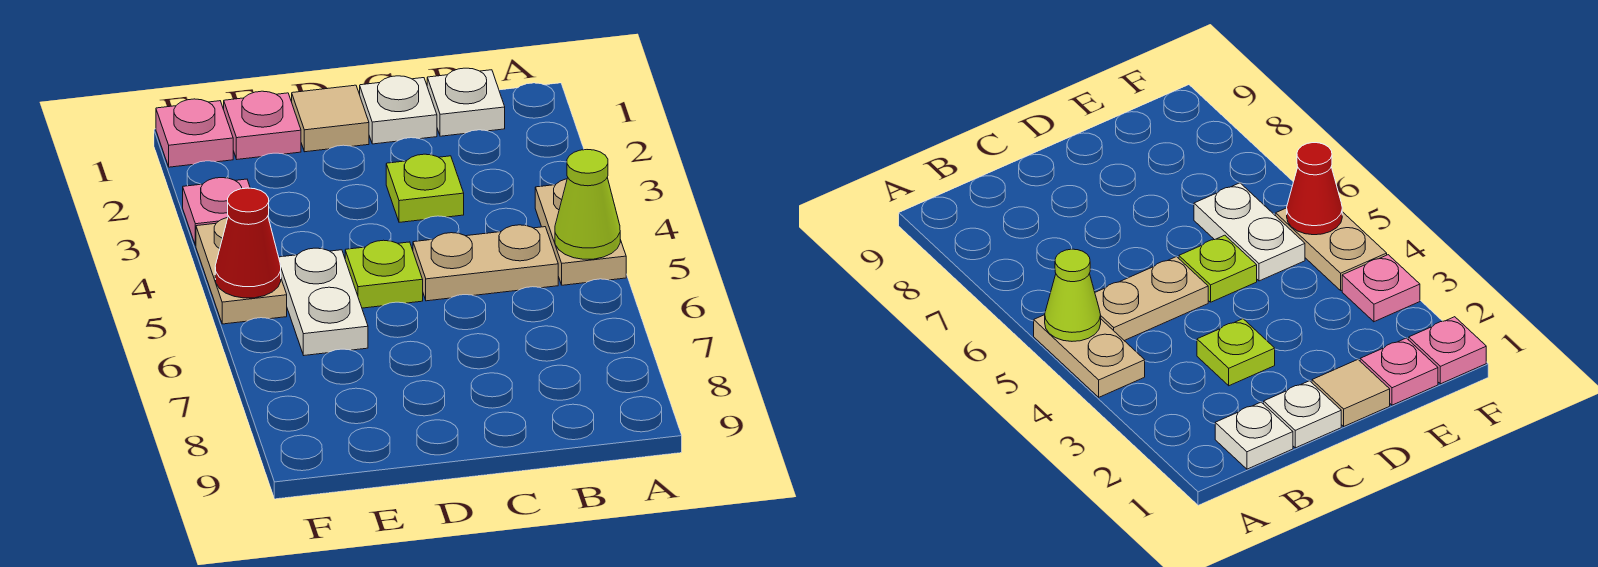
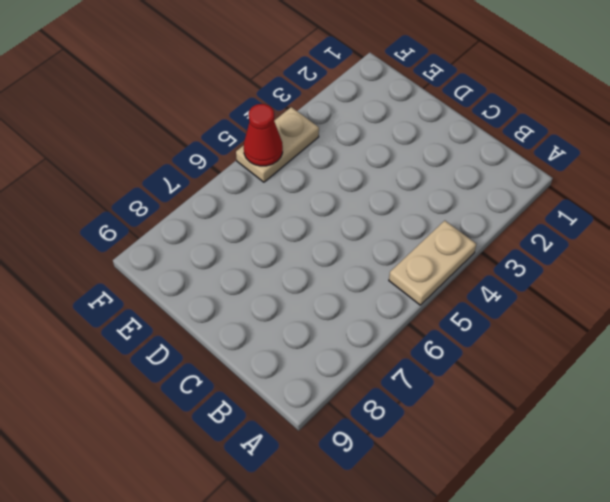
none -> white plate B1 level 1
none -> tan plate B5:C5 level 1
none -> white plate C1 level 1

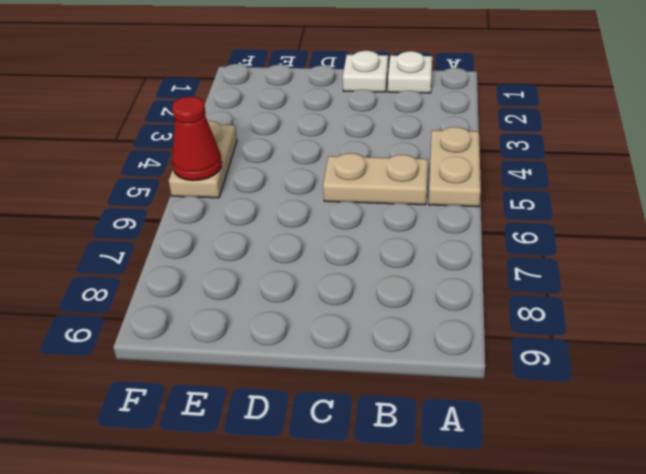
none -> lime plate C3 level 1
none -> tan tile D1 level 1
none -> lime plate D5 level 1

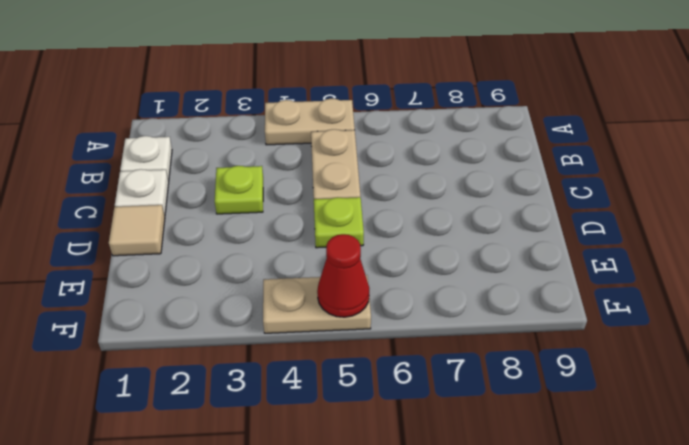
none -> pink plate E1 level 1
none -> white plate E5:E6 level 1
none -> pink plate F1 level 1

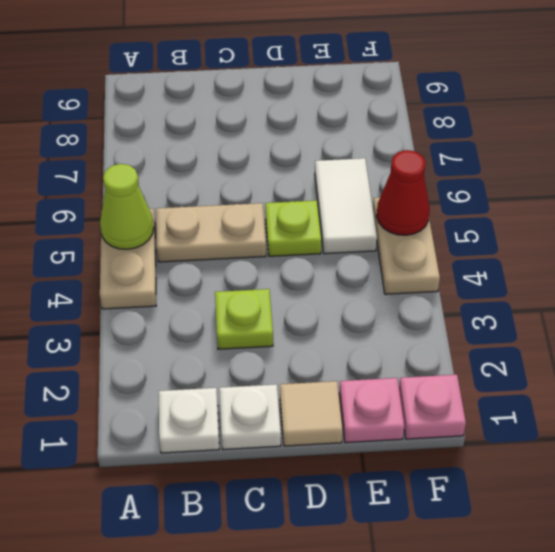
white tile E5:E6 level 1 -> white plate E5:E6 level 1
none -> pink plate F3 level 1

